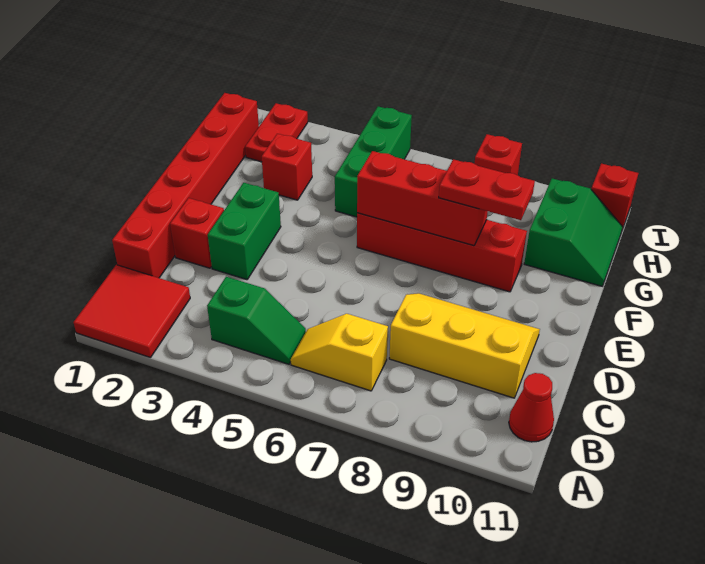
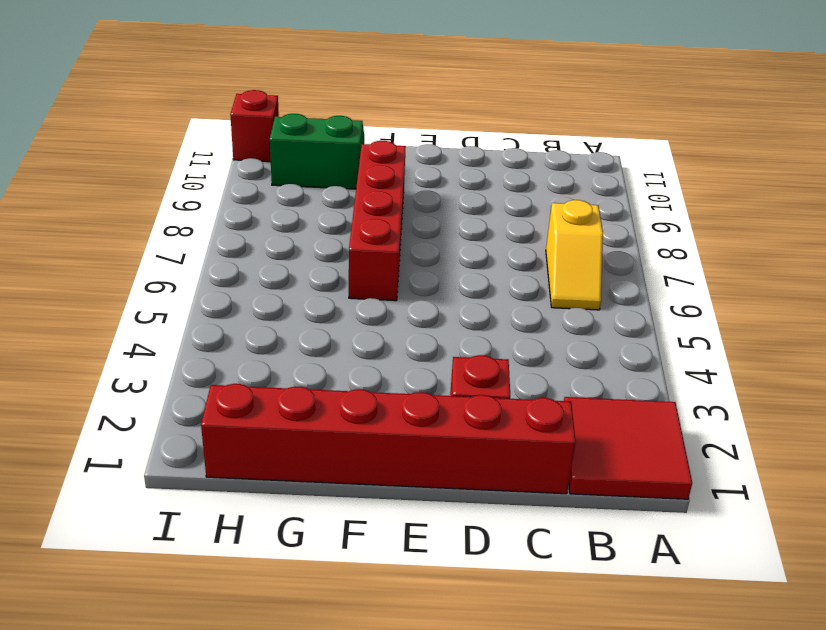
none -> green slope B4:B5 level 1 top 4
none -> red cone B11 level 1
none -> yellow slope C8:D10 level 1 top C

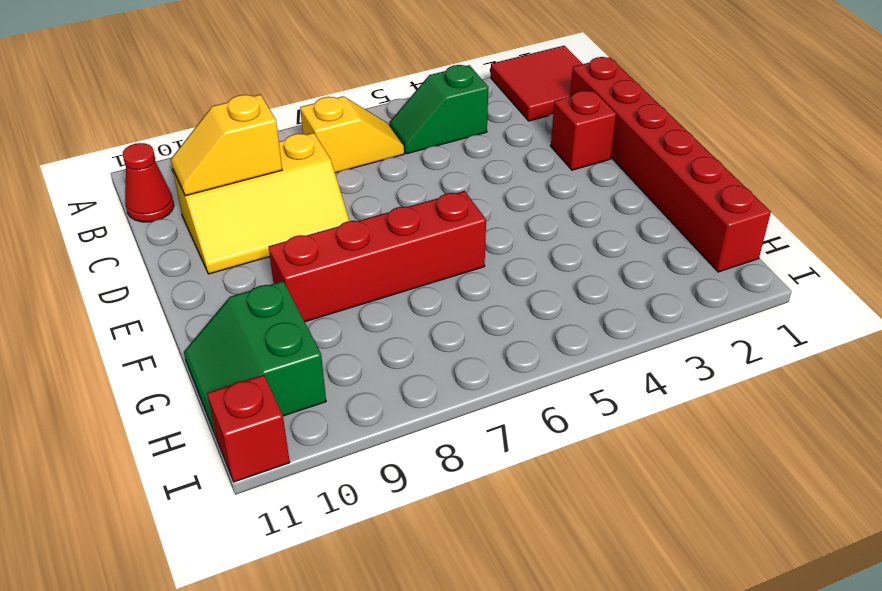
yellow slope C9:C10 level 2 top 9 -> none
none -> green brick D3:E3 level 1
none -> red brick G3 level 1
none -> green brick G5:I5 level 1

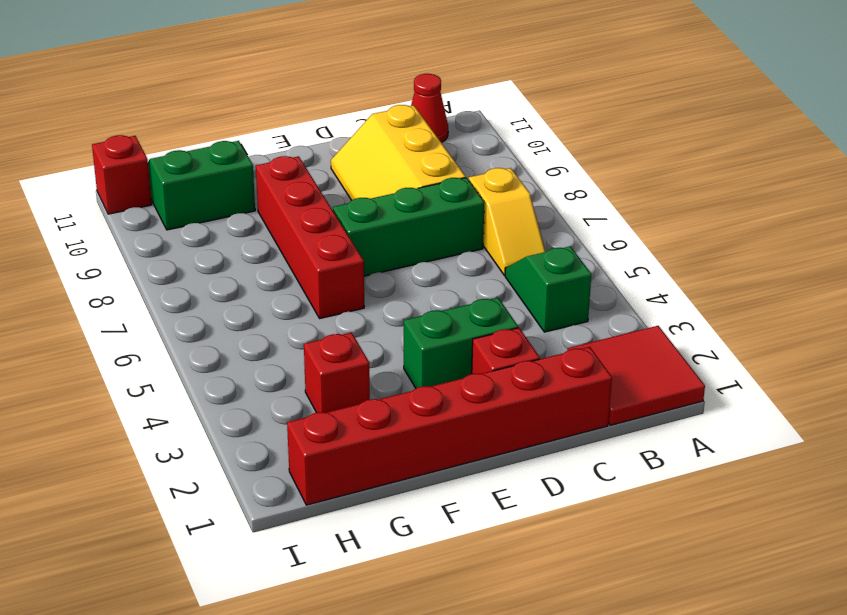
green brick C7:E7 level 1 -> green brick G5:I5 level 1
none -> red plate H2:I2 level 1
none -> red brick I8 level 1
none -> red brick F6:F8 level 2

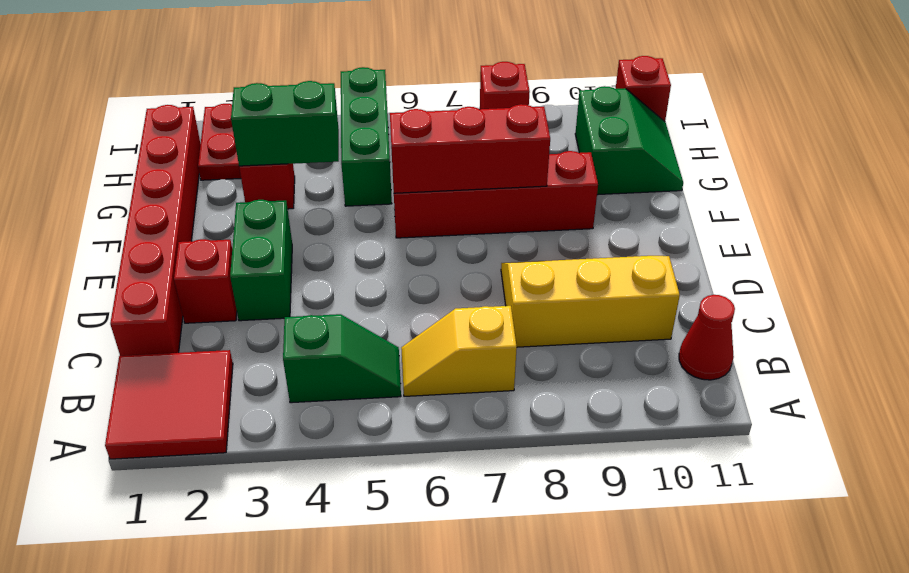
green brick G3:G4 level 2 -> none
none -> red plate F8:F9 level 3

